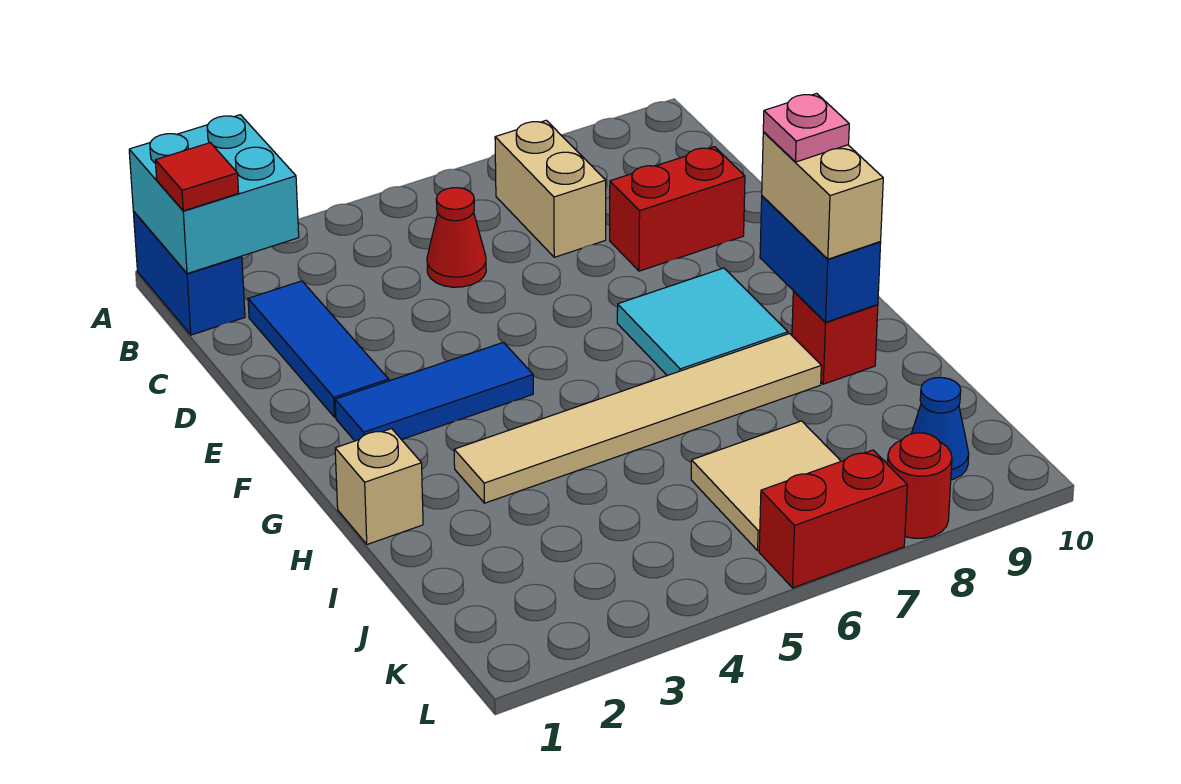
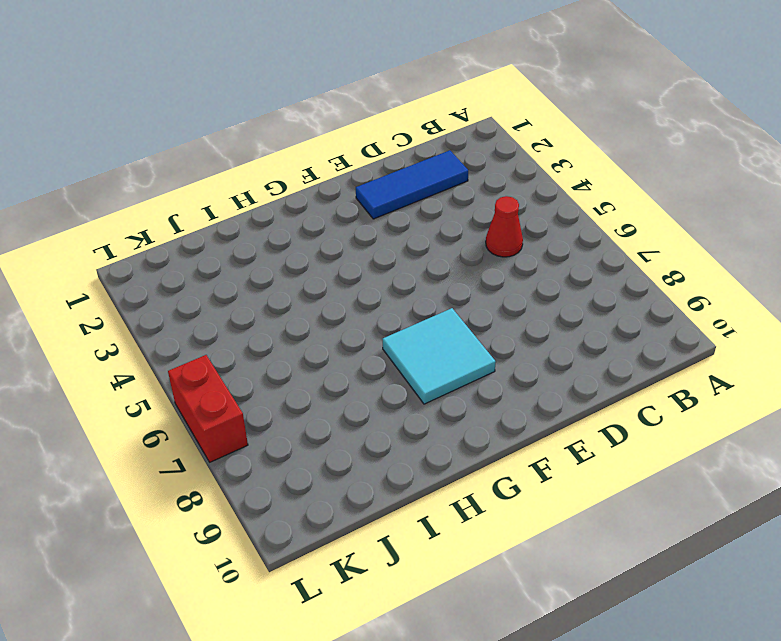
none -> blue brick A1:B1 level 1
none -> tan brick B7:C7 level 1
none -> red brick D8:D9 level 1

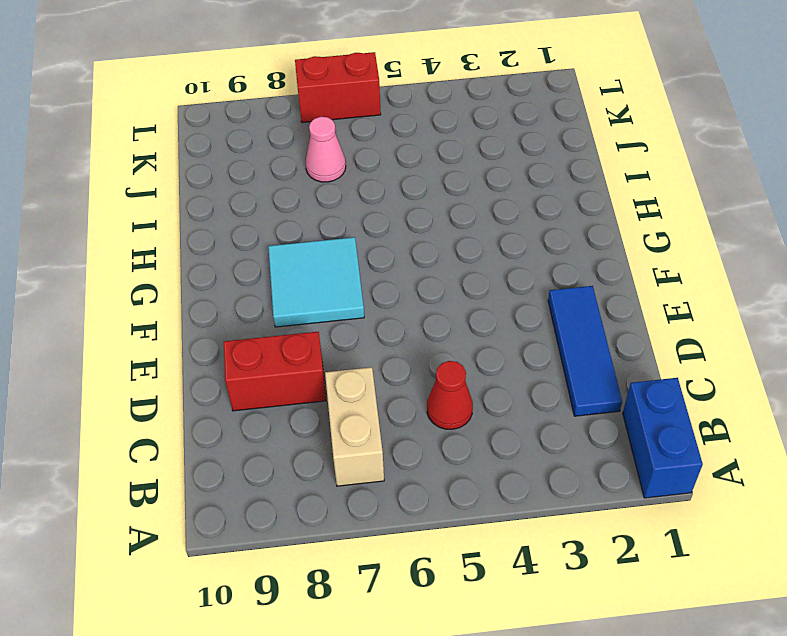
pink cone J7 level 1 -> tan tile J6:K7 level 1
none -> blue tile F2:F4 level 1
none -> tan brick H1 level 1
none -> tan tile H3:H8 level 1

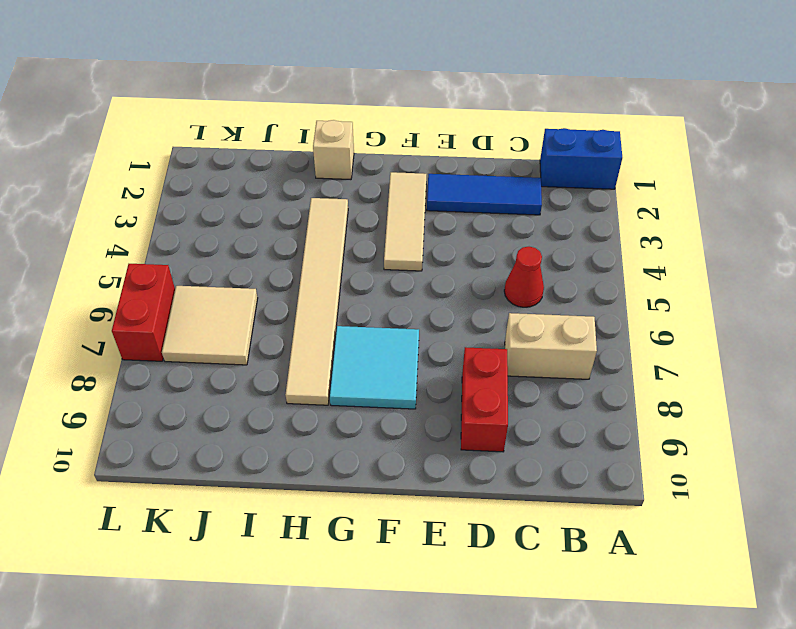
tan tile F2:F4 level 1 -> blue tile F2:F4 level 1
none -> red brick H9 level 1
none -> blue cone K9 level 1
none -> red round brick L8 level 1

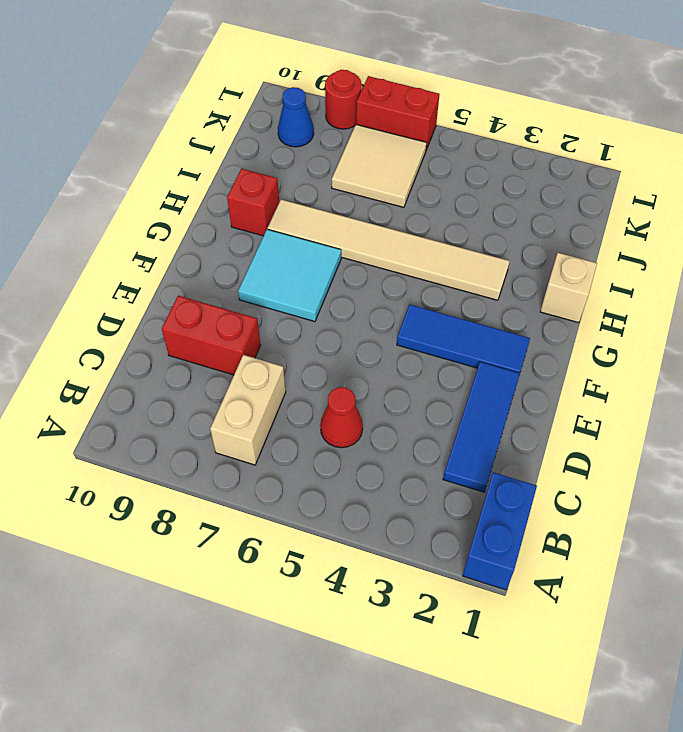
none -> cyan brick A1:B2 level 2
none -> blue brick G9:H9 level 2
none -> red tile B1 level 3

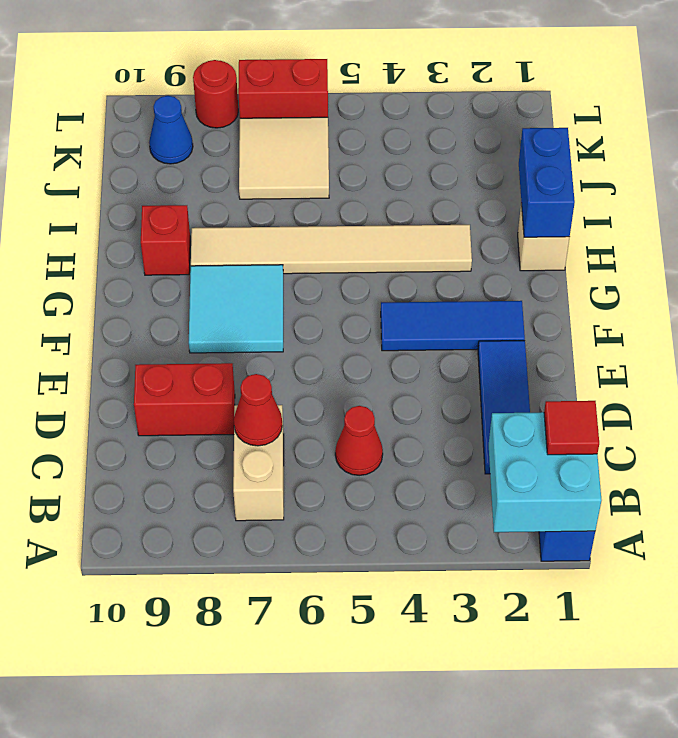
red cone C7 level 2 -> none
blue brick H1:I1 level 2 -> blue brick G9:H9 level 2
none -> tan brick G9:H9 level 3
none -> pink plate G9 level 4

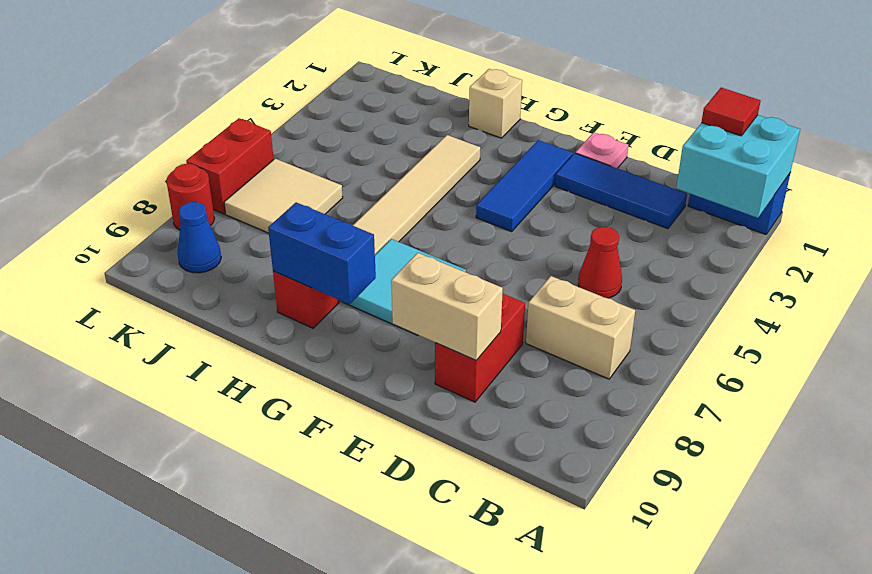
tan brick D9:E9 level 2 -> tan brick G9:H9 level 3
pink plate E1 level 1 -> pink plate G9 level 4

